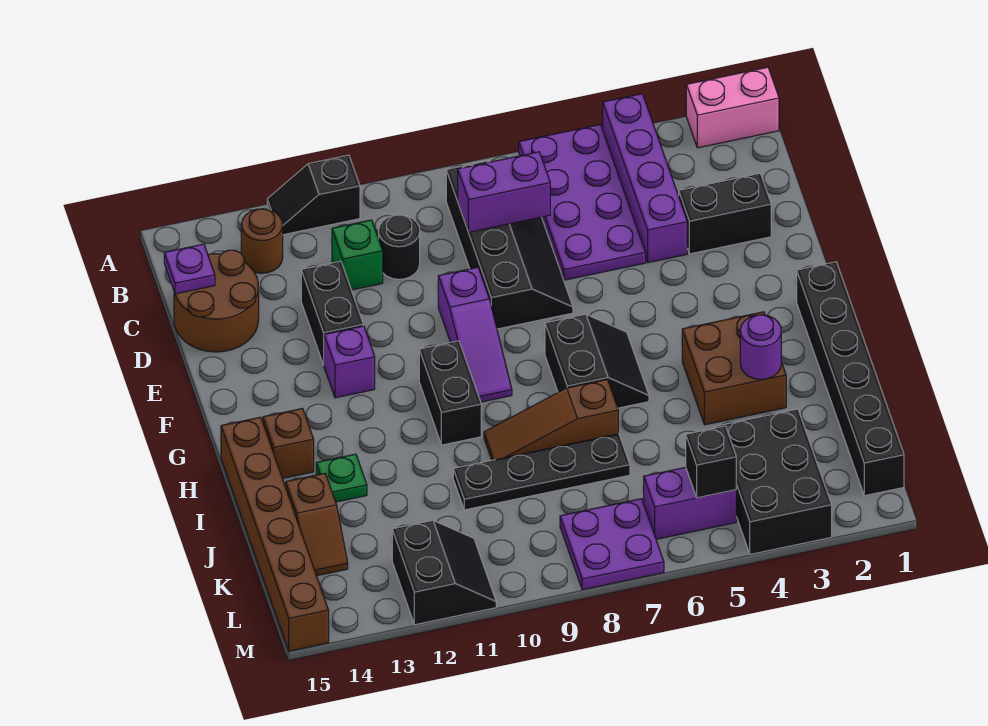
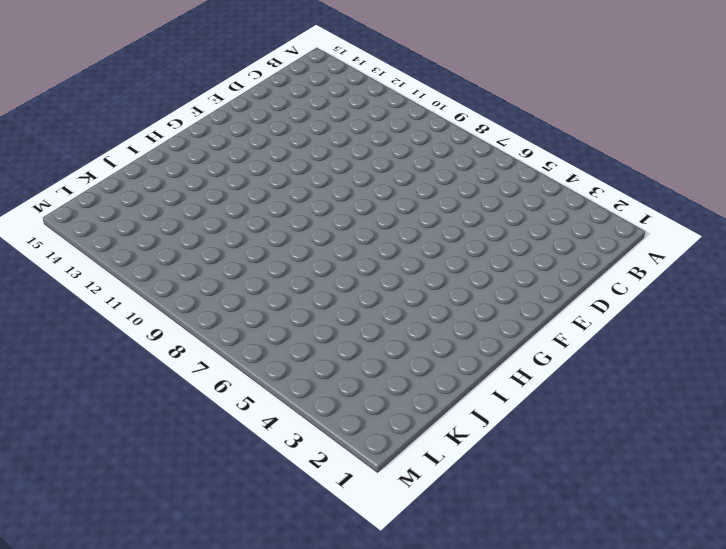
none -> pink brick A1:A2 level 1
none -> purple brick A4:D4 level 1
none -> purple plate A5:D6 level 1
none -> black slope A11:A12 level 1 top 11

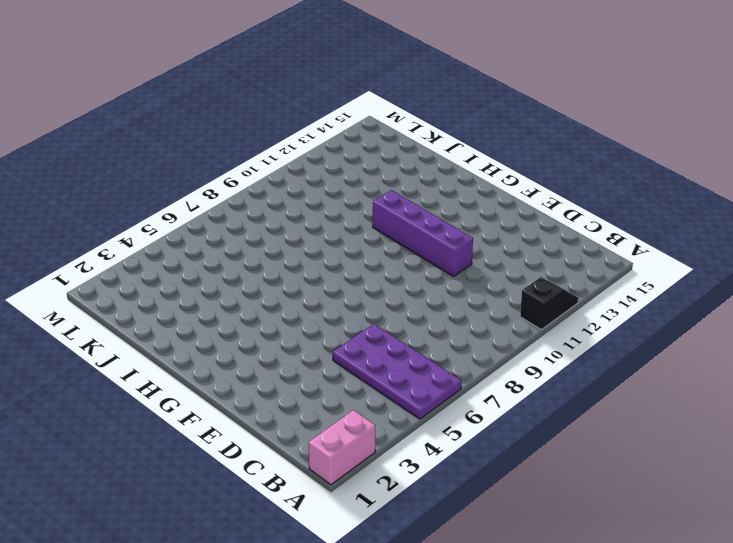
purple brick E11:H11 level 1 -> purple brick A4:D4 level 1
none -> black slope B7:E8 level 1 top 8
none -> brown round brick B13 level 1
none -> black round brick C10 level 1
none -> green brick C11 level 1

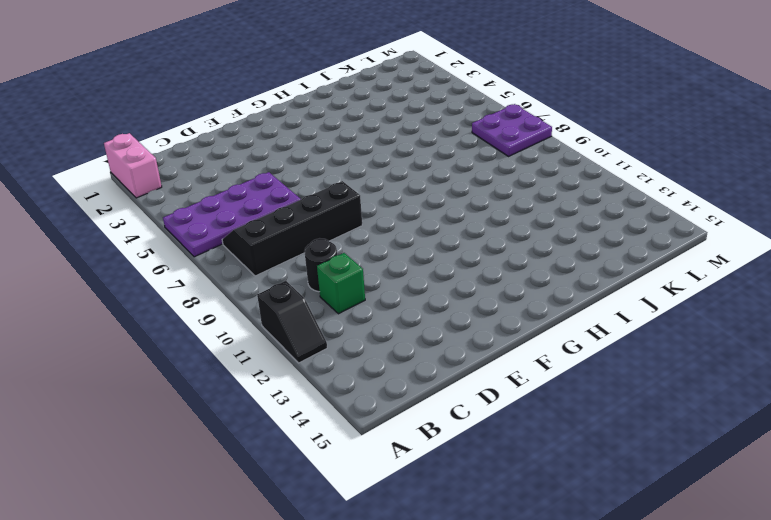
none -> purple brick A4:D4 level 1
none -> brown round brick B13 level 1
none -> brown round brick C14:D15 level 1
none -> black brick D2:D3 level 1

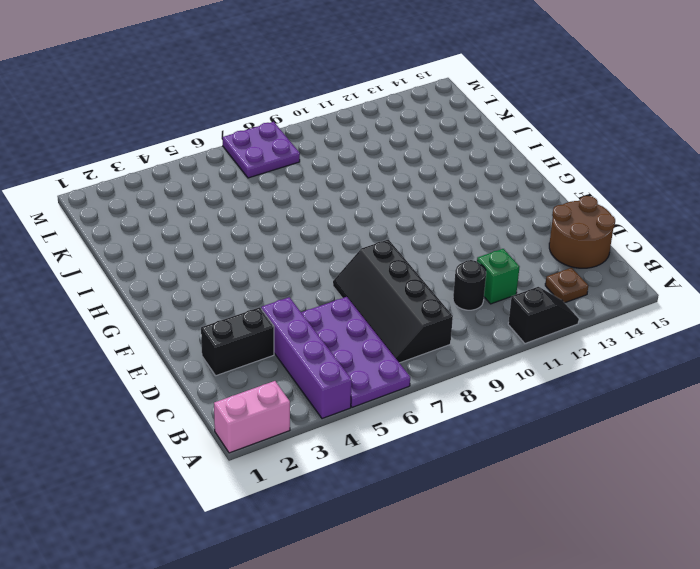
brown plate B13 level 1 -> brown round brick B13 level 1
none -> black brick D12:E12 level 1
none -> purple slope E9:G9 level 1 top E
none -> purple brick F12 level 1
none -> black brick G1:L1 level 1

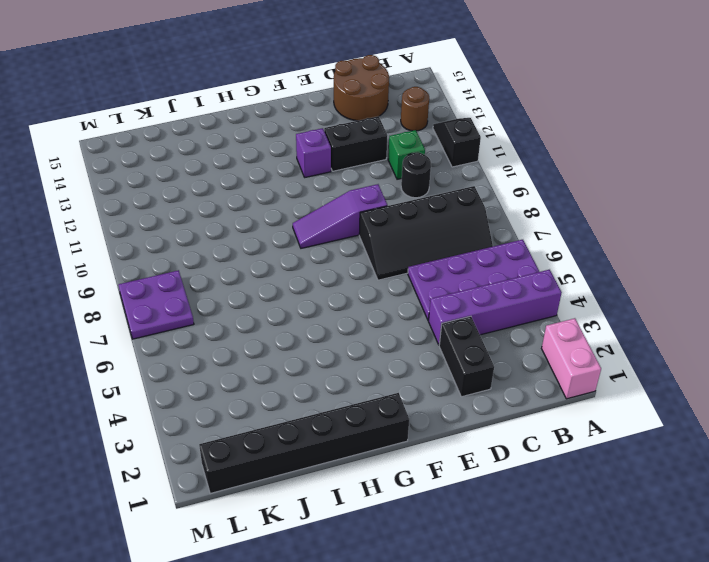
none -> black slope G6:H7 level 1 top 7
none -> black brick G10:H10 level 1
none -> brown brick H3:I4 level 1
none -> brown brick H14 level 1

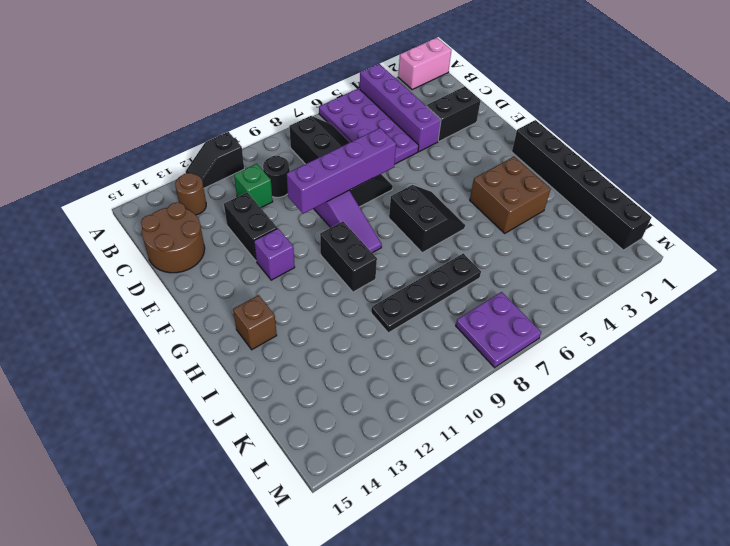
purple brick E7:E10 level 2 -> none
none -> brown brick H15:M15 level 1
none -> brown slope I7:I9 level 1 top 7
none -> green plate I13 level 1
none -> brown slope J14:K14 level 1 top J

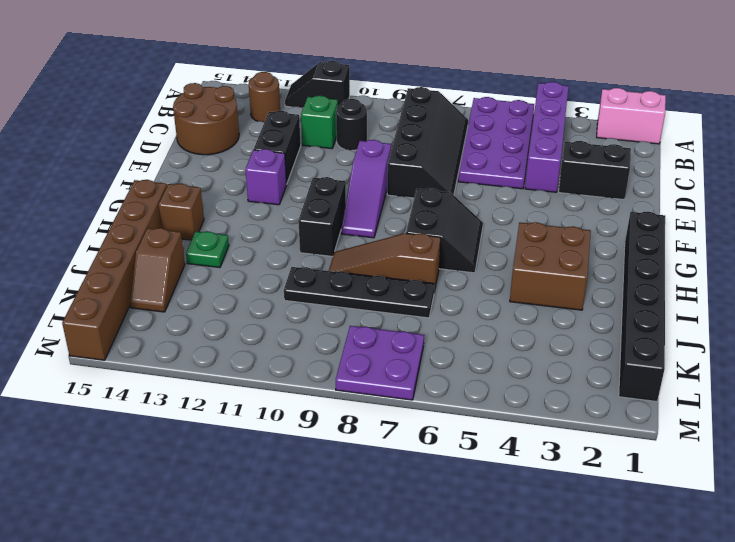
none -> black brick K3:M4 level 1
none -> purple brick L5:L6 level 1
none -> black slope L11:M12 level 1 top 12
none -> purple brick C7:C8 level 2

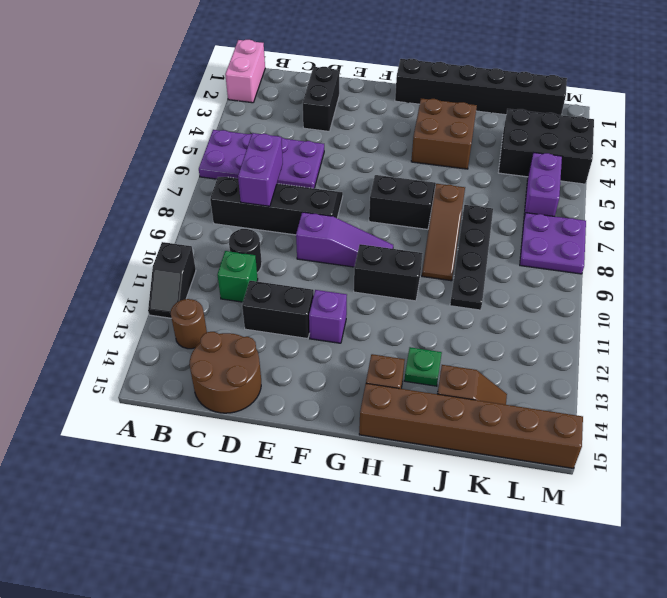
none -> purple brick A4:D4 level 1
none -> black slope L11:M12 level 1 top 12
none -> purple plate C15 level 2
none -> purple round brick I3 level 2

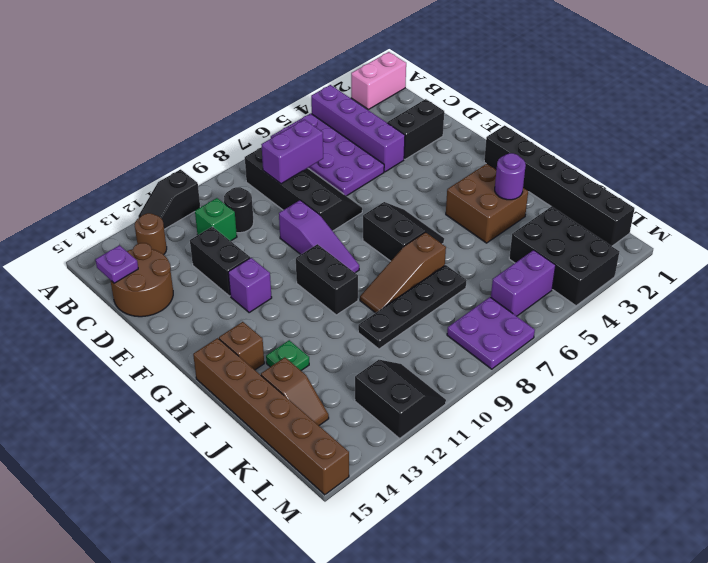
none -> black brick L5 level 2

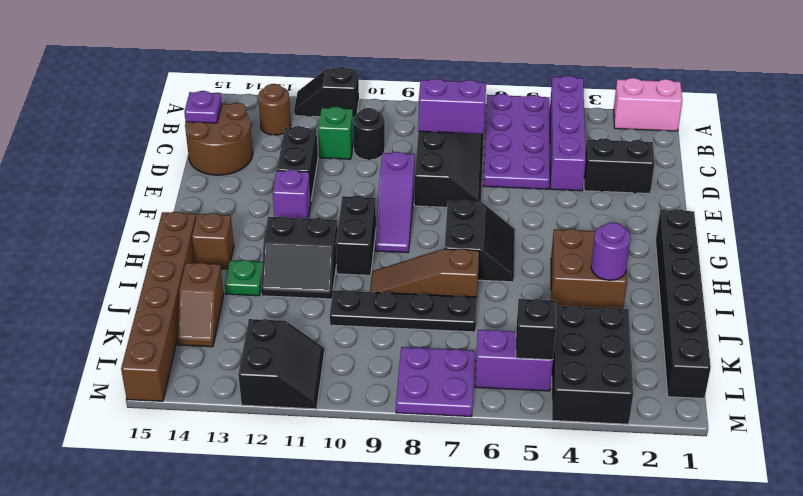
black slope H11:I12 level 1 top H -> none

